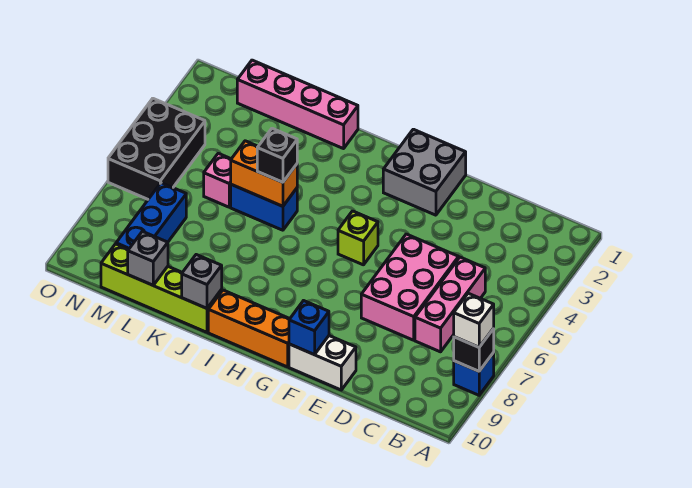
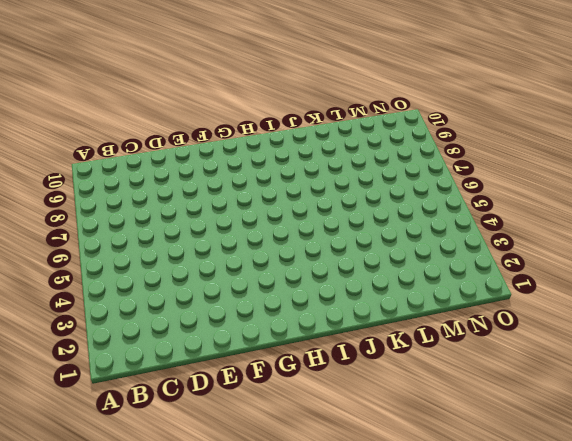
none -> blue brick A8 level 1
none -> pink brick C5:C7 level 1
none -> pink brick D5:E7 level 1

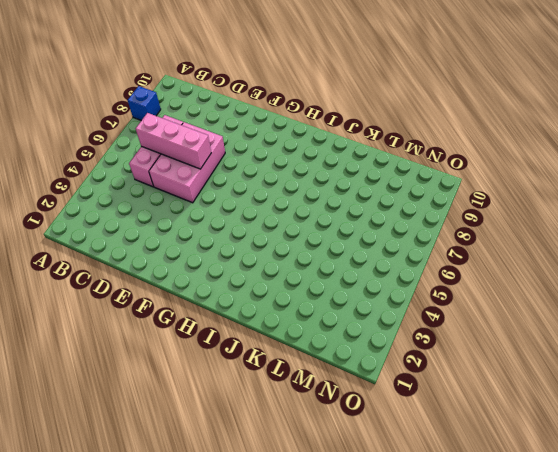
pink brick C6:E6 level 2 -> none
none -> white brick E10:F10 level 1
none -> grey brick F1:G2 level 1
none -> lime brick G5 level 1

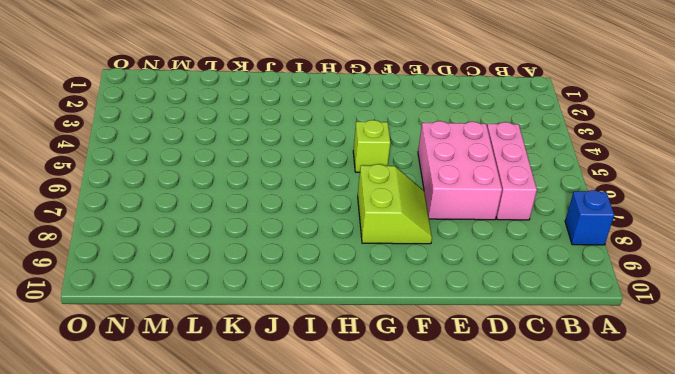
lime slope F7:G8 level 1 top G -> none
none -> white brick E10:F10 level 1
none -> grey brick F1:G2 level 1
none -> orange brick G10:I10 level 1

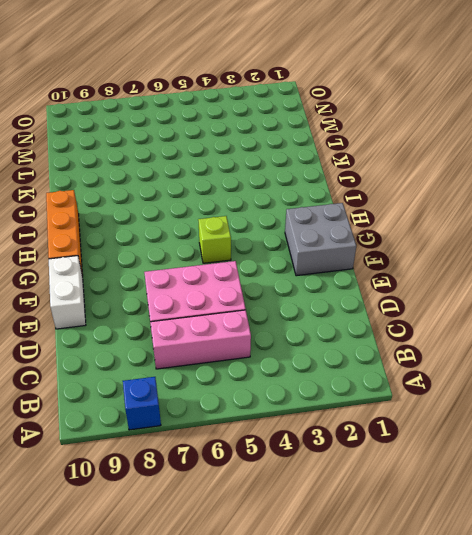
none -> pink brick J1:M1 level 1
none -> blue brick J5:K5 level 1
none -> lime brick J10:M10 level 1

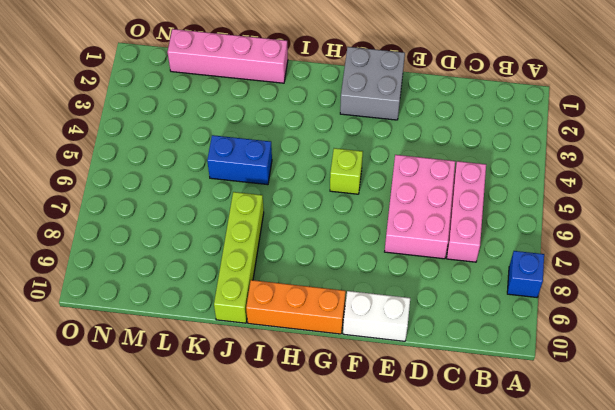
lime brick J7:J10 level 1 -> lime brick J10:M10 level 1
none -> pink brick L5 level 1
none -> blue brick M7:M9 level 1
none -> black brick N4:O6 level 1

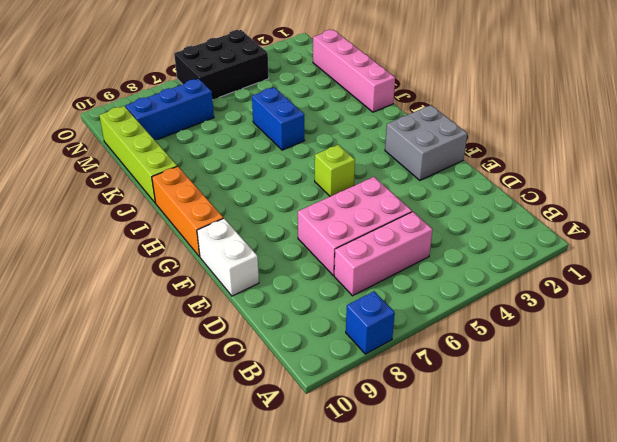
none -> pink brick L5 level 1
none -> black brick A8 level 2
none -> blue brick F10 level 2

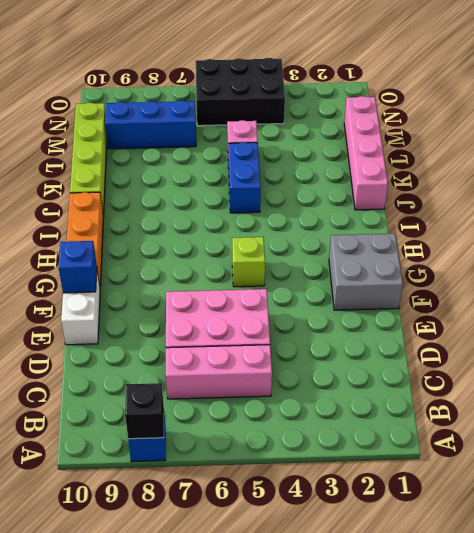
none -> orange brick J5:K5 level 2
none -> grey brick J10 level 2
none -> grey brick L10 level 2

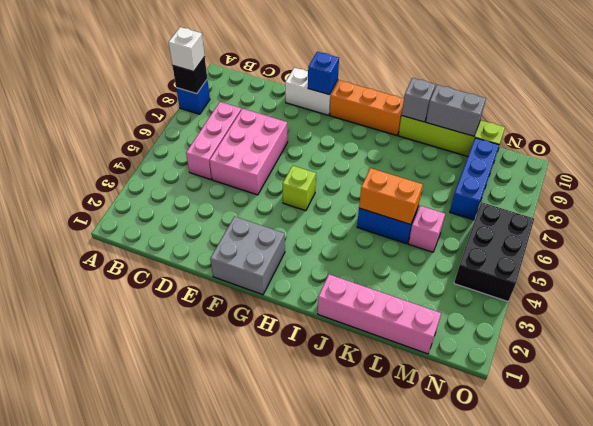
grey brick K10:L10 level 2 -> grey brick L10 level 2
none -> black brick J5 level 3

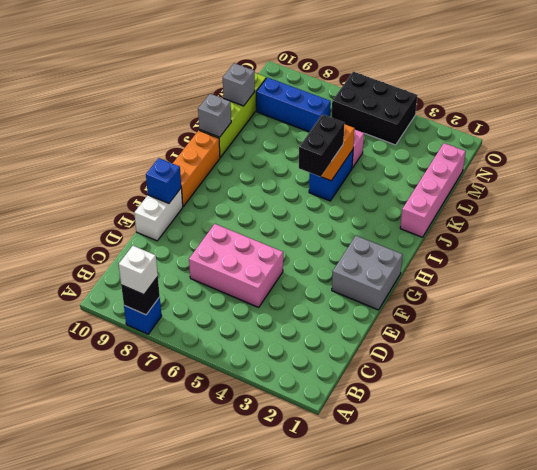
black brick I5:J5 level 3 -> black brick J5 level 3
none -> pink brick C5:C7 level 1
none -> lime brick G5 level 1

